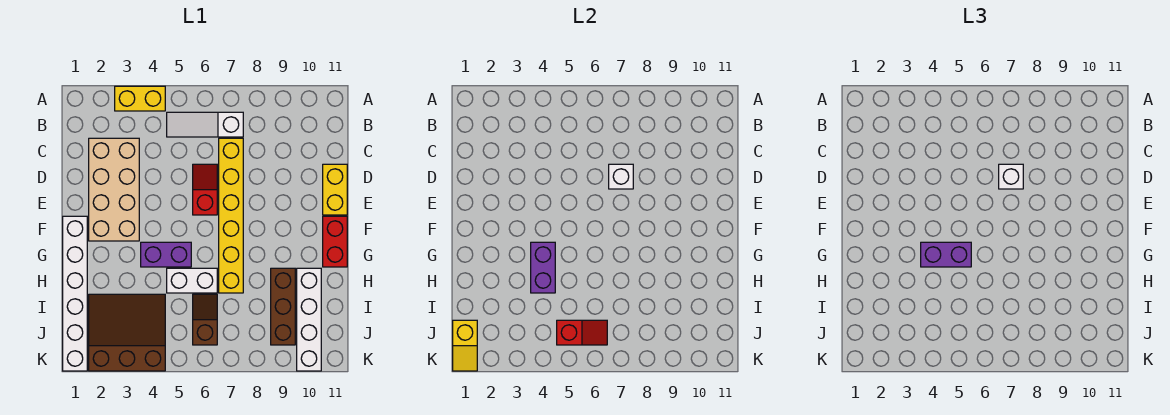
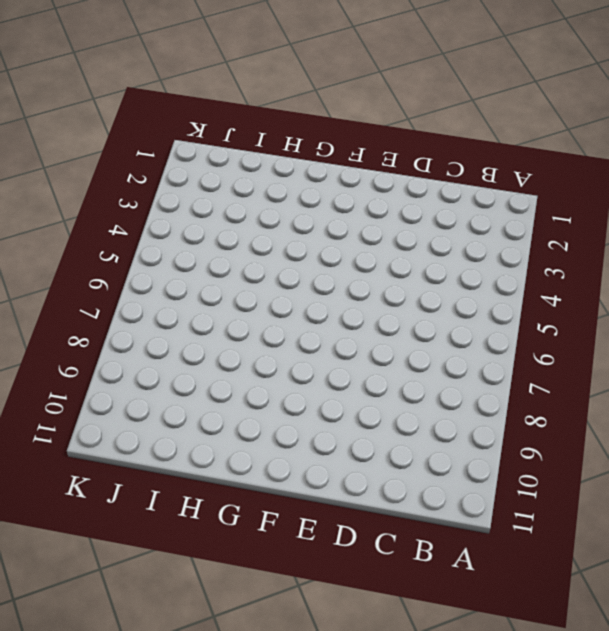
none -> yellow brick A3:A4 level 1
none -> white slope B5:B7 level 1 top 7
none -> tan brick C2:F3 level 1

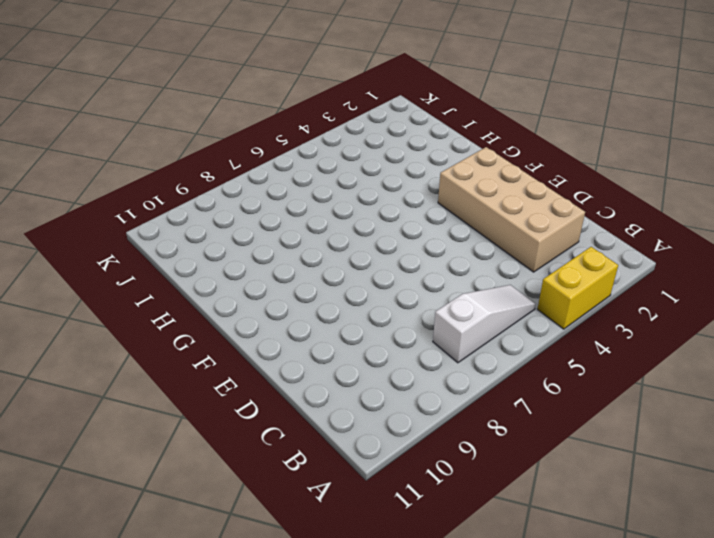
none -> yellow brick C7:H7 level 1
none -> red slope D6:E6 level 1 top E
none -> yellow brick D11:E11 level 1

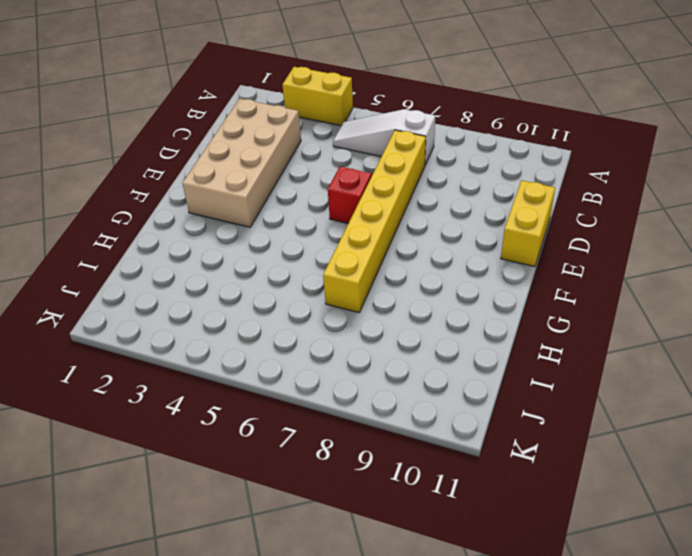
none -> white brick F1:K1 level 1
none -> red brick F11:G11 level 1
none -> purple brick G4:G5 level 1

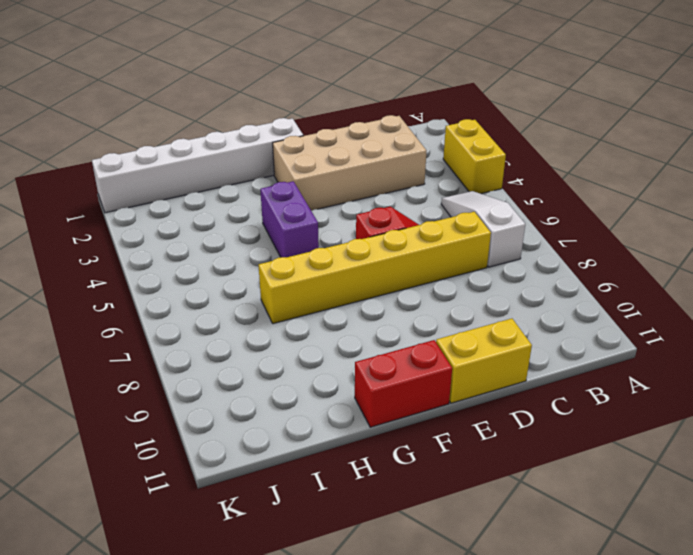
none -> white brick H5:H6 level 1
none -> brown brick H9:J9 level 1
none -> white brick H10:K10 level 1

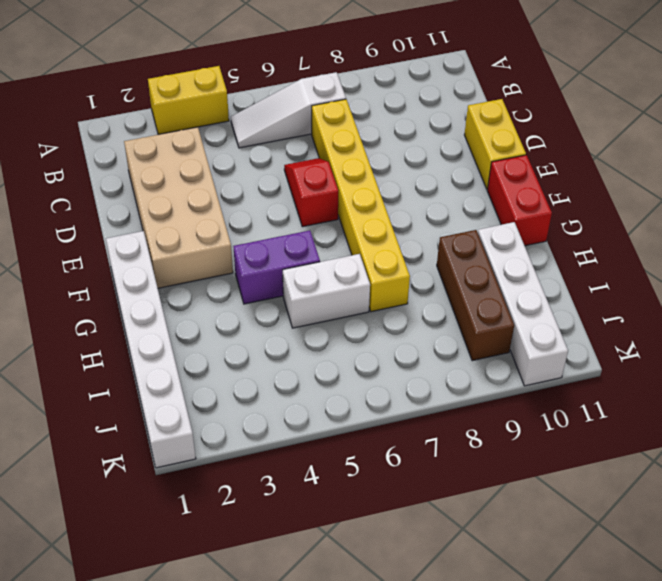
none -> brown slope I2:K4 level 1 top K
none -> brown slope I6:J6 level 1 top J
none -> white brick D7 level 2

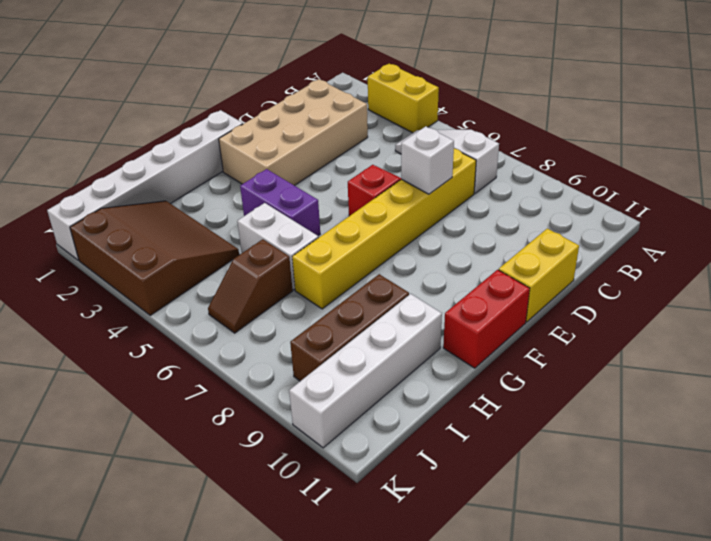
brown slope I6:J6 level 1 top I -> brown slope I6:J6 level 1 top J
none -> purple brick G4:H4 level 2
none -> yellow slope J1:K1 level 2 top J
none -> red slope J5:J6 level 2 top 5

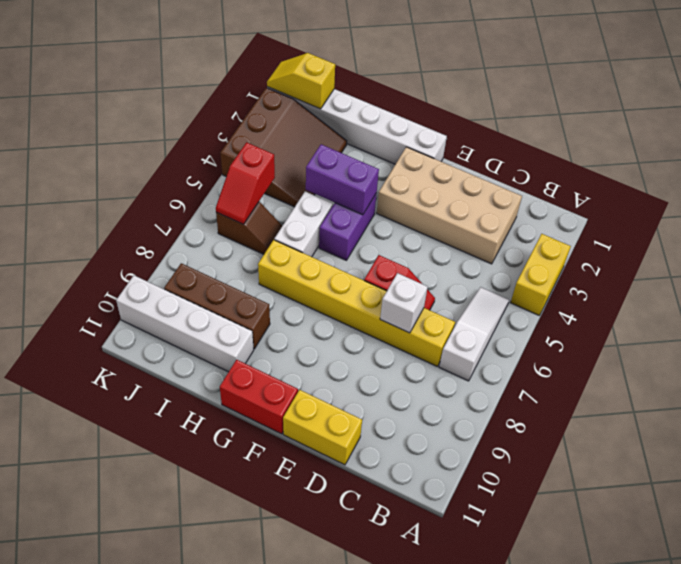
none -> white brick D7 level 3
none -> purple brick G4:G5 level 3

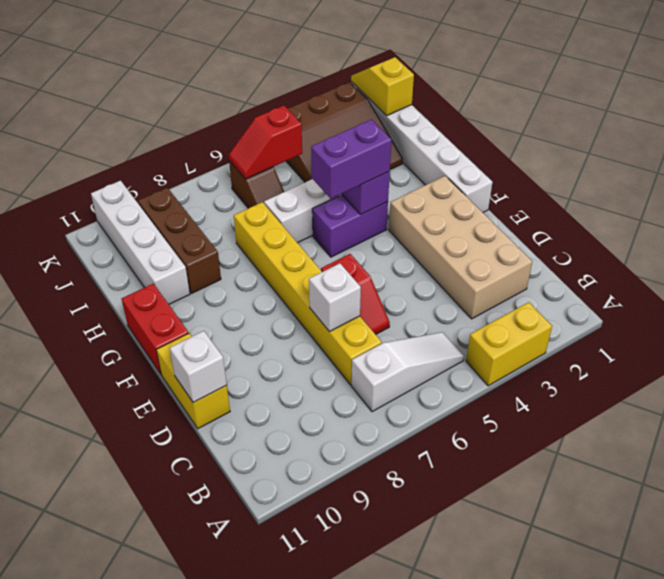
white brick D11 level 2 -> white brick D7 level 3

